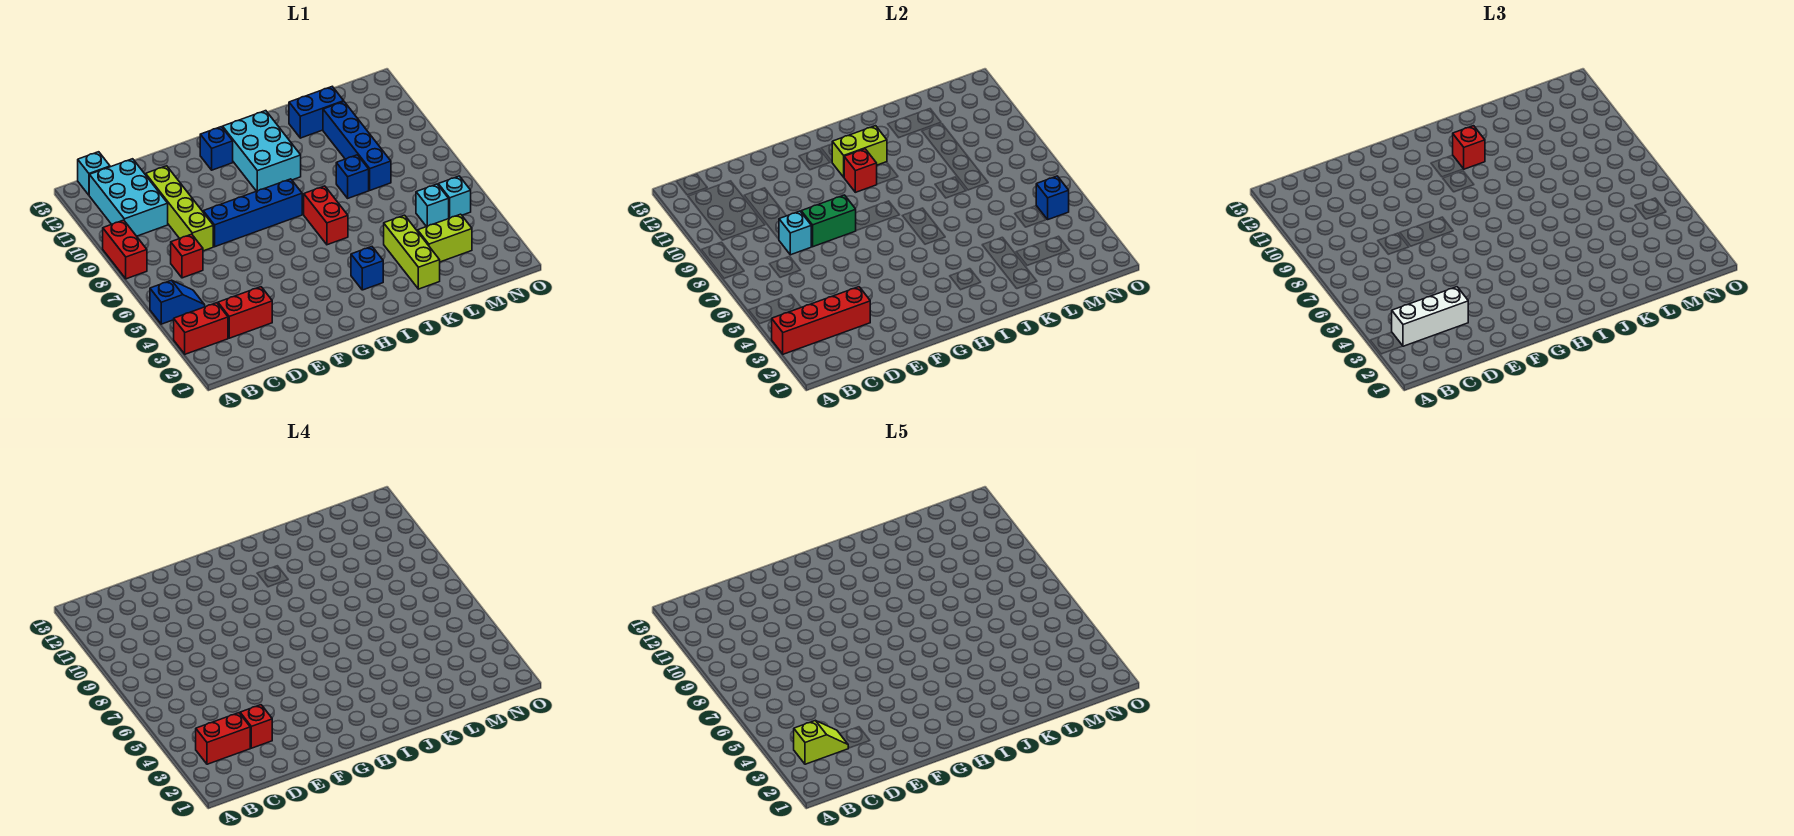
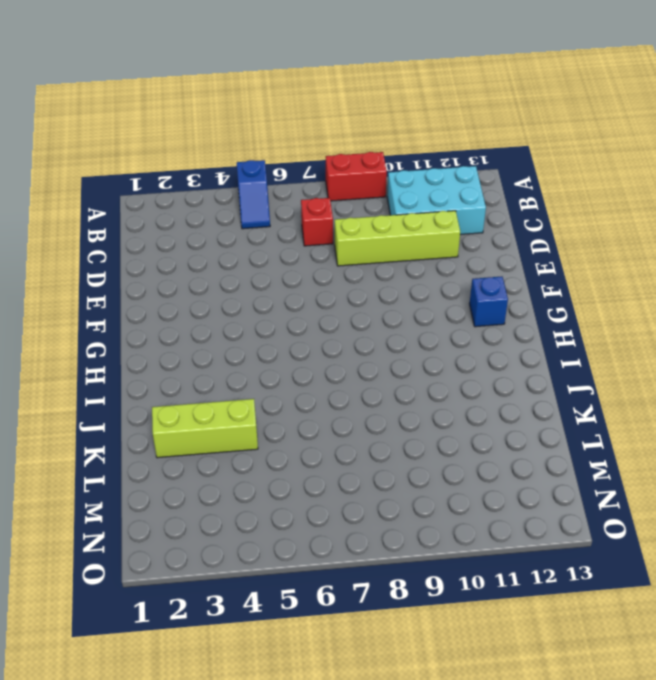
none -> red brick A3:B3 level 1
none -> cyan brick B13 level 1
none -> red brick C3:D3 level 1
none -> blue brick E8:H8 level 1

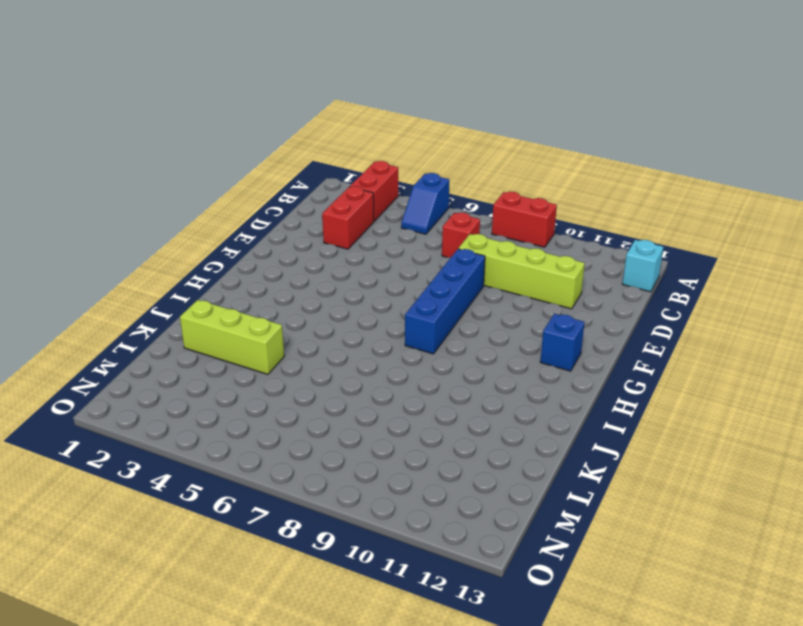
none -> cyan brick B10:C12 level 1
none -> cyan brick H10:I12 level 1
none -> blue brick I3 level 1
none -> red brick I6:I7 level 1

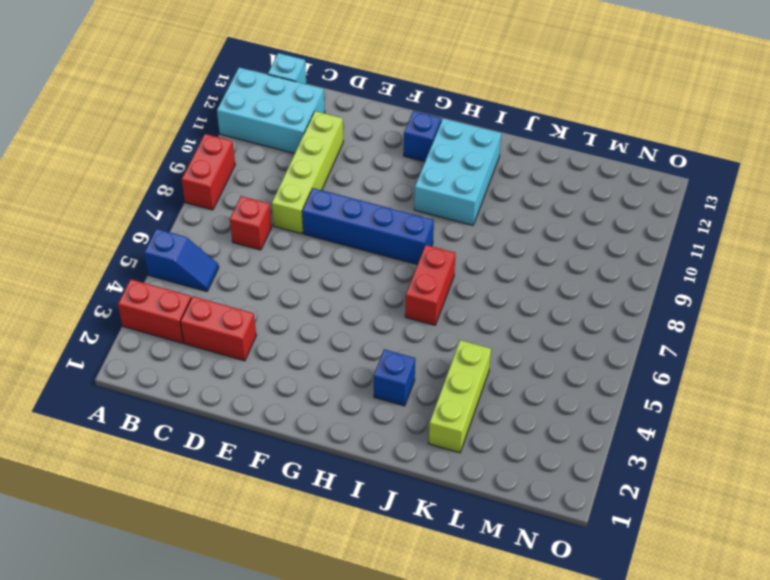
cyan brick A11:C12 level 1 -> cyan brick B10:C12 level 1
none -> blue brick K8 level 1
none -> blue brick K12:L12 level 1
none -> lime brick L3:M3 level 1
none -> blue brick L8:L11 level 1

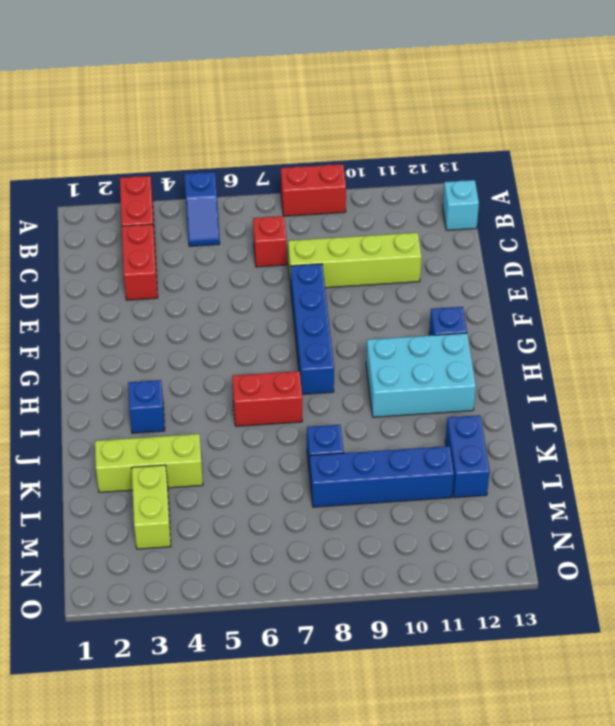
none -> cyan brick B10:C12 level 1
none -> cyan brick M5 level 1
none -> cyan brick N5 level 1
none -> red brick A3:D3 level 2

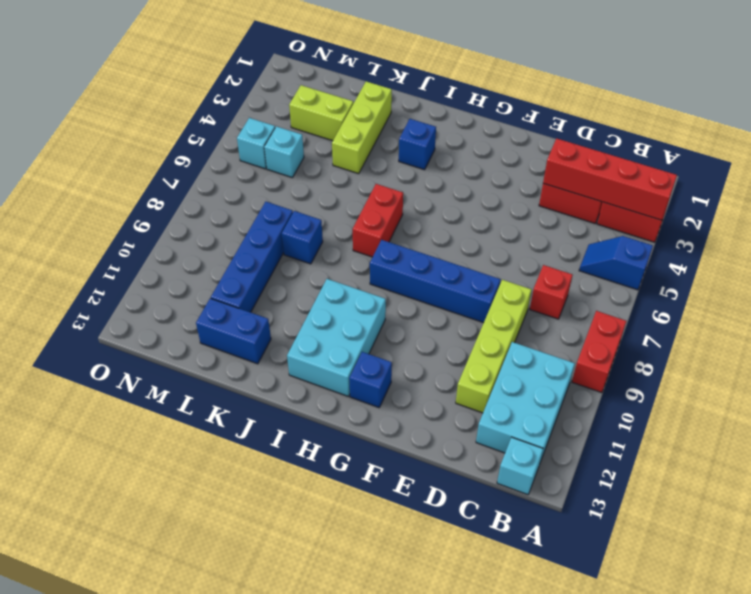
none -> cyan brick D8 level 2
none -> green brick E8:F8 level 2
none -> red brick H10 level 2
none -> lime brick H11:I11 level 2

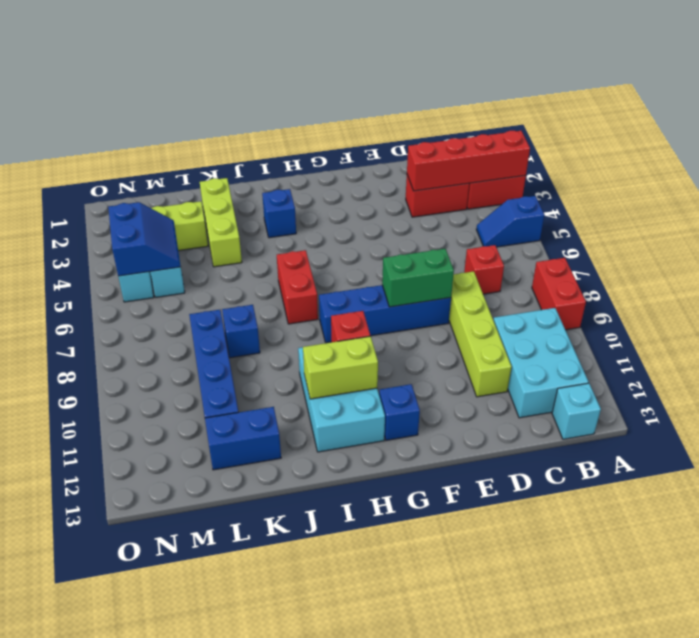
blue slope M4:N5 level 2 top N -> blue brick N5 level 2
none -> cyan brick D8 level 2
none -> white brick B3:D3 level 3
none -> red brick I11 level 3
none -> red brick B3:C3 level 4

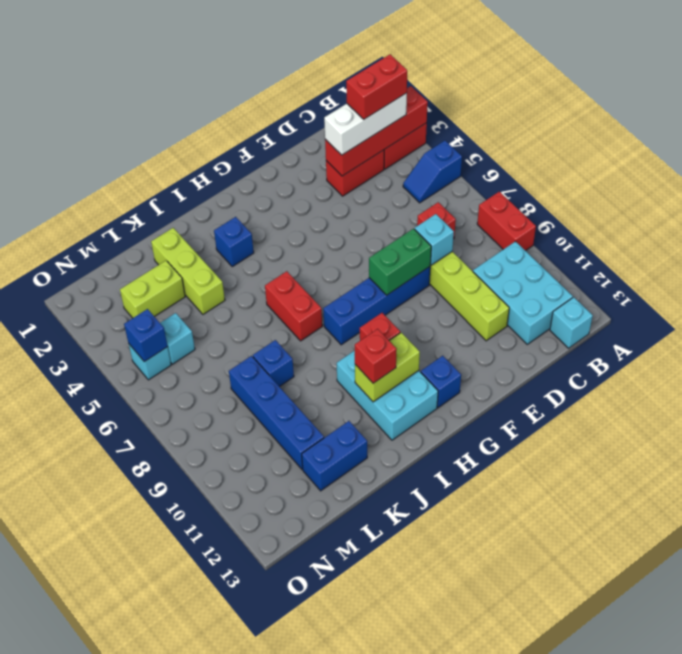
none -> red brick D3 level 4
none -> lime slope B3:C3 level 5 top B

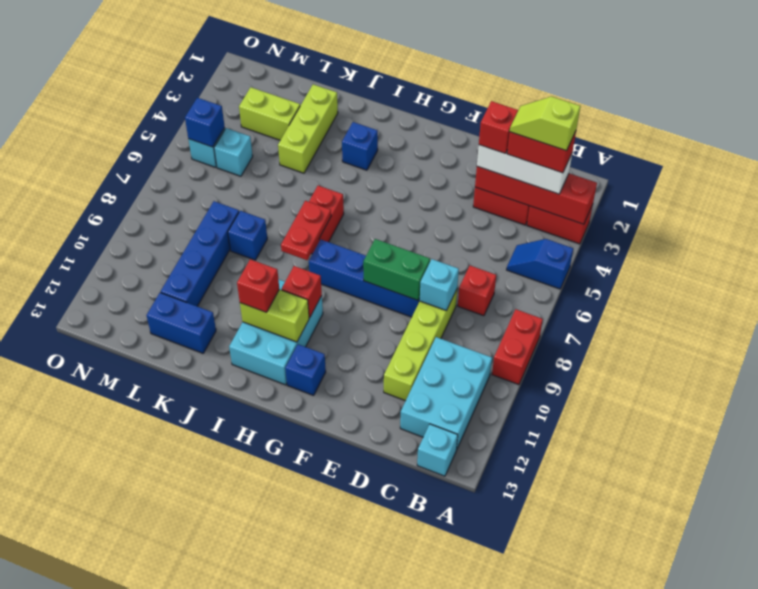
red plate I7:I8 level 2 -> none

